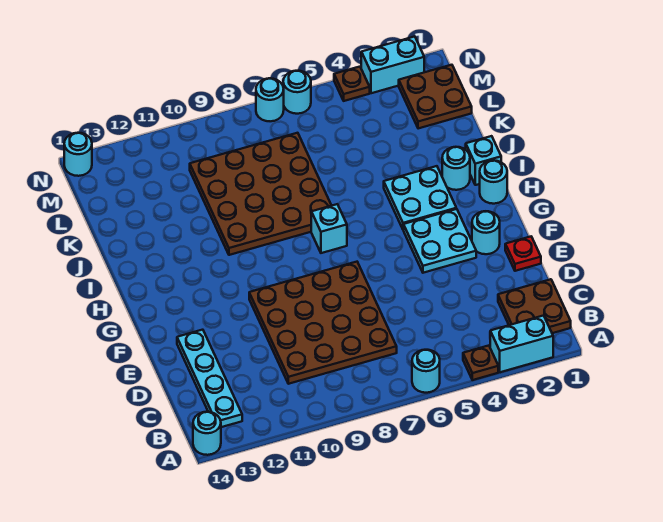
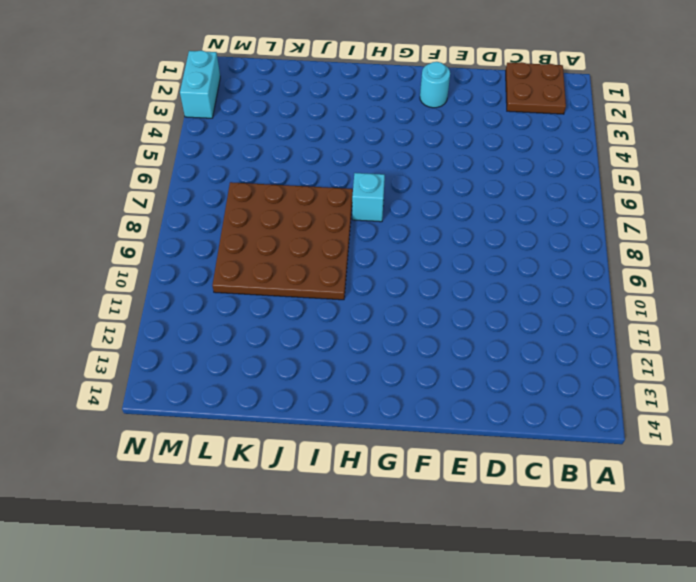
none -> cyan brick A2:A3 level 1
none -> brown plate A4 level 1
none -> cyan round brick A6 level 1

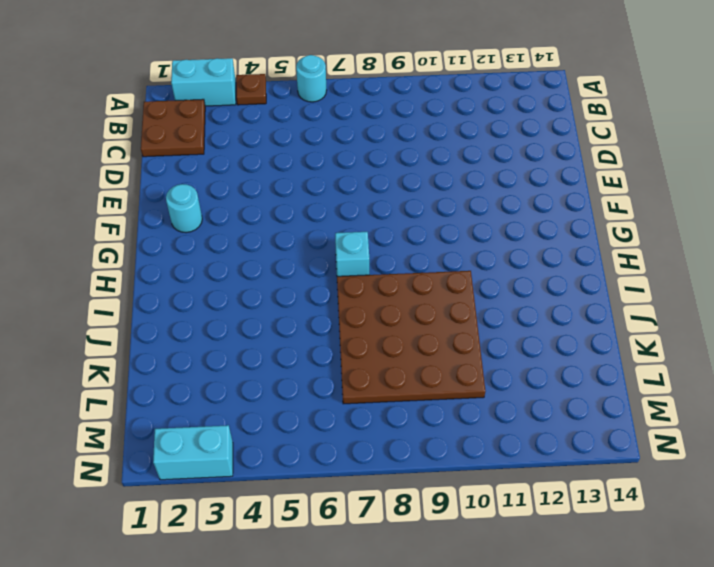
none -> cyan round brick A14 level 1
none -> cyan plate B13:E13 level 1
none -> brown plate C7:F10 level 1

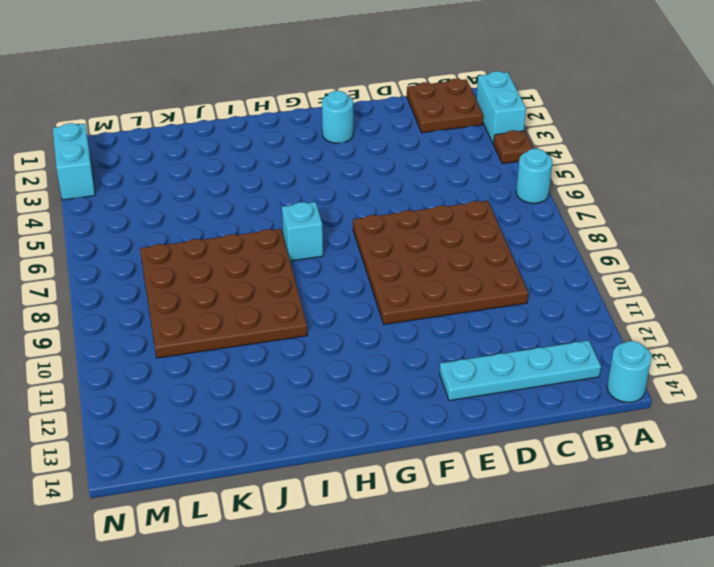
none -> red plate E1 level 1
none -> cyan plate F3:G4 level 1
none -> cyan round brick H1 level 1

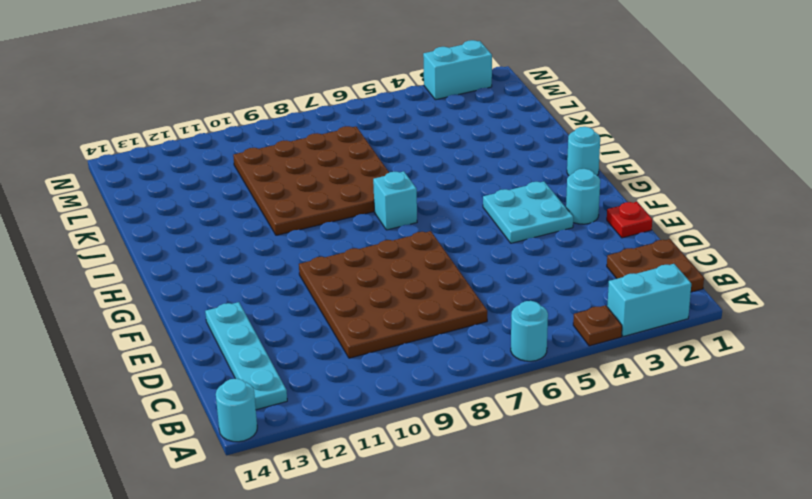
none -> cyan plate H3:I4 level 1
none -> cyan brick I1 level 1
none -> cyan round brick I2 level 1

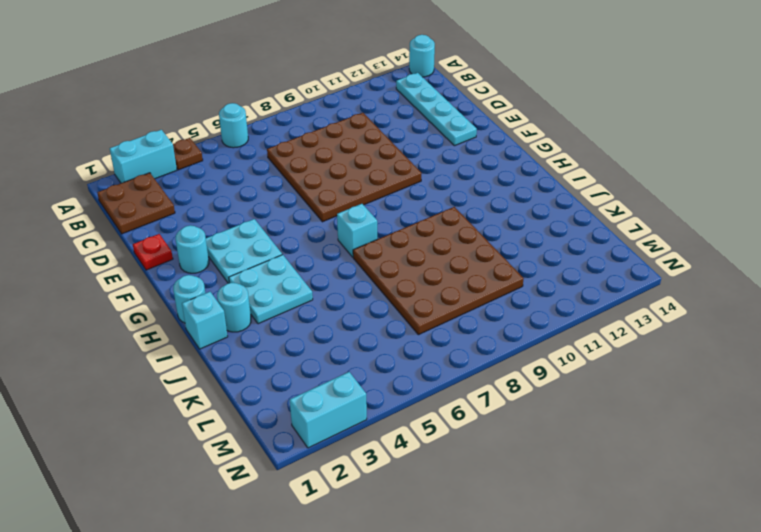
none -> brown plate L1:M2 level 1
none -> brown plate N4 level 1
none -> cyan round brick N6 level 1

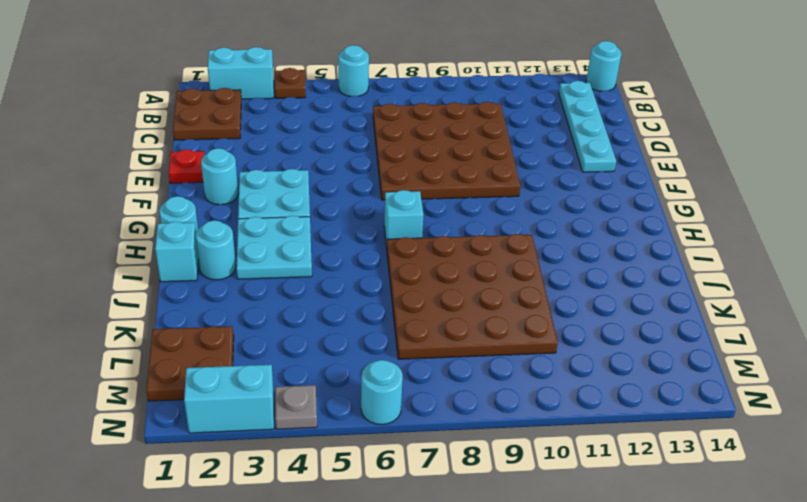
grey plate N4 level 1 -> brown plate N4 level 1
none -> cyan round brick N7 level 1
none -> cyan round brick N14 level 1

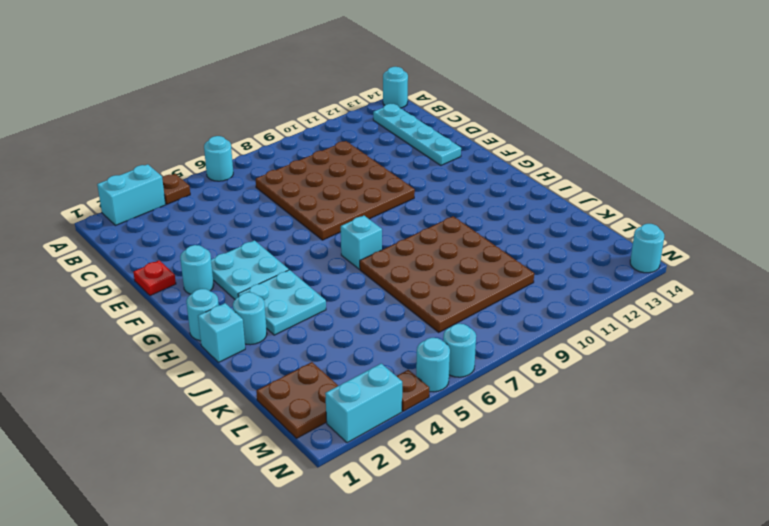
cyan round brick N5 level 1 -> cyan round brick N7 level 1
none -> brown plate B1:C2 level 1

